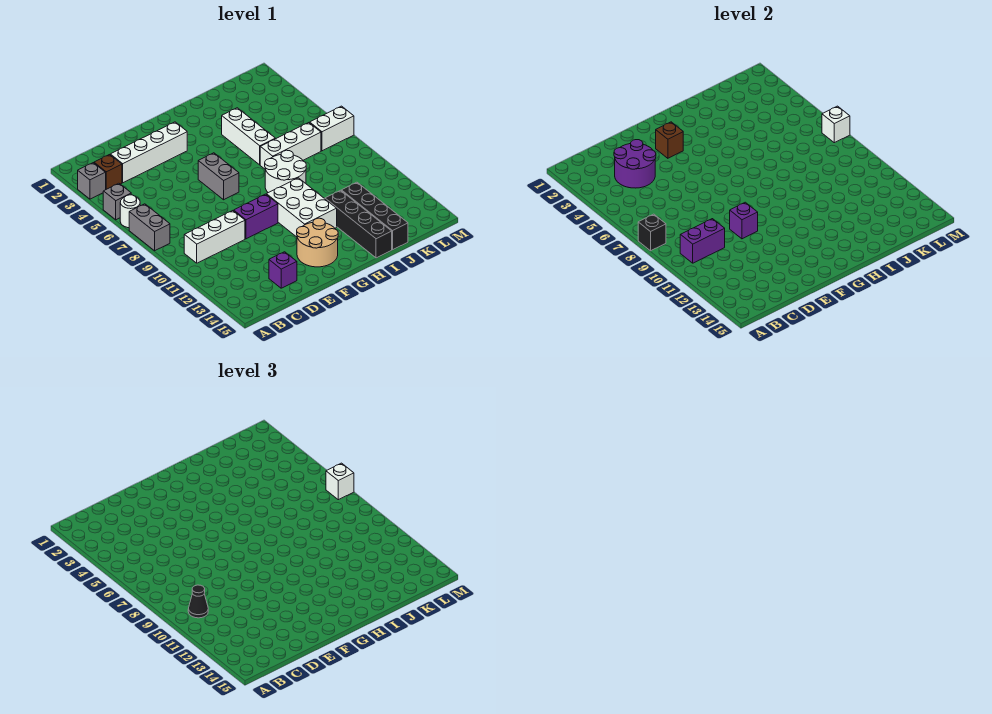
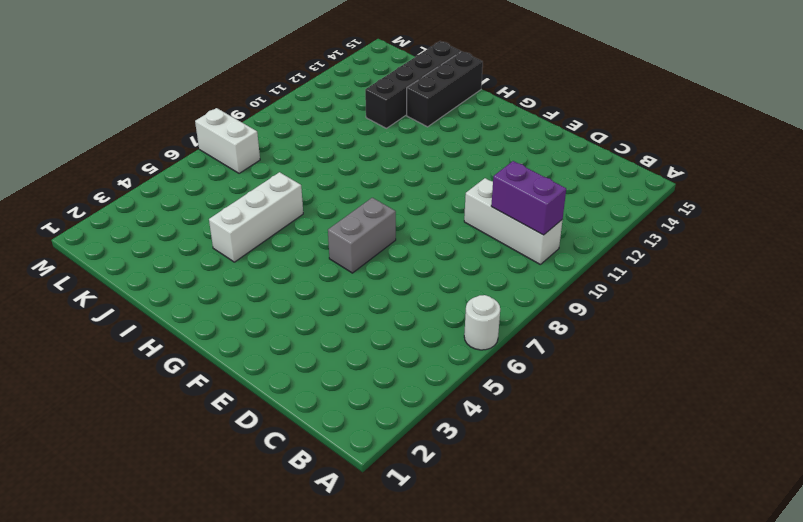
black brick I13:I15 level 1 -> black brick I12:I15 level 1
none -> grey brick A3 level 1
none -> grey brick A5 level 1
none -> grey brick A7:A8 level 1

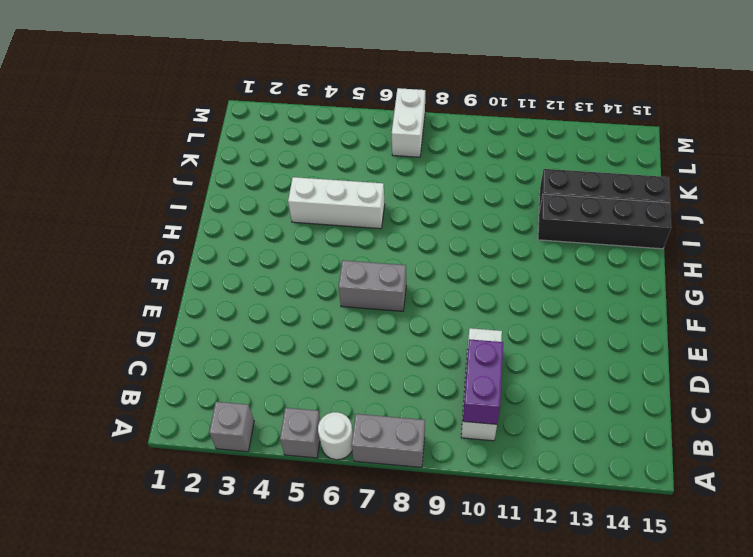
none -> brown brick B3 level 1
none -> white brick C3:F3 level 1
none -> purple brick D14 level 1

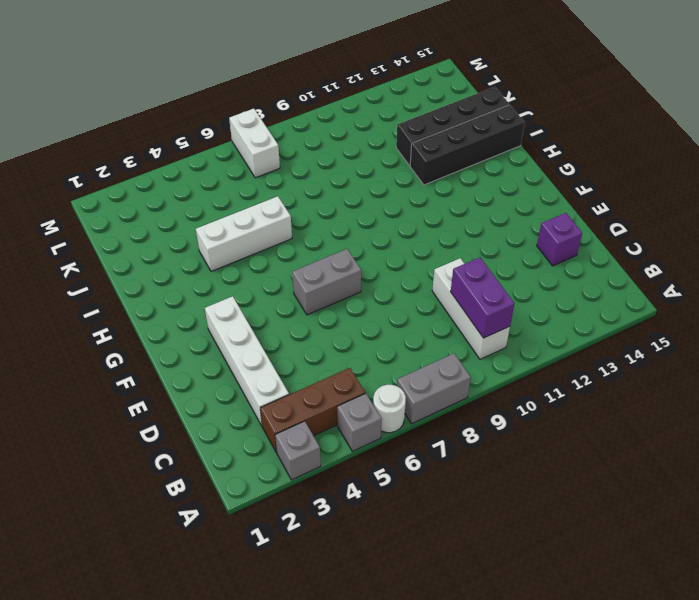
brown brick B3:B5 level 1 -> brown brick B3 level 1
none -> purple brick E10:F10 level 1
none -> tan round brick F13:G14 level 1
none -> white brick G10:H12 level 1

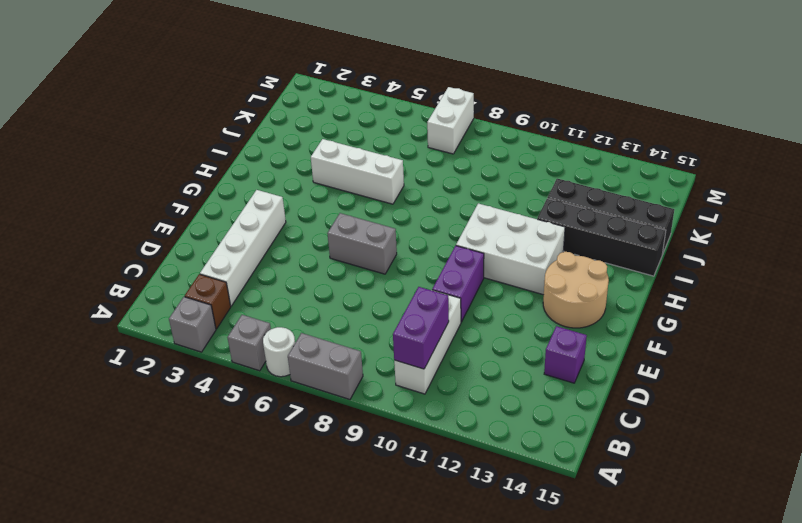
none -> white round brick H8:I9 level 1
none -> white brick I7:K7 level 1
none -> black brick A8 level 2

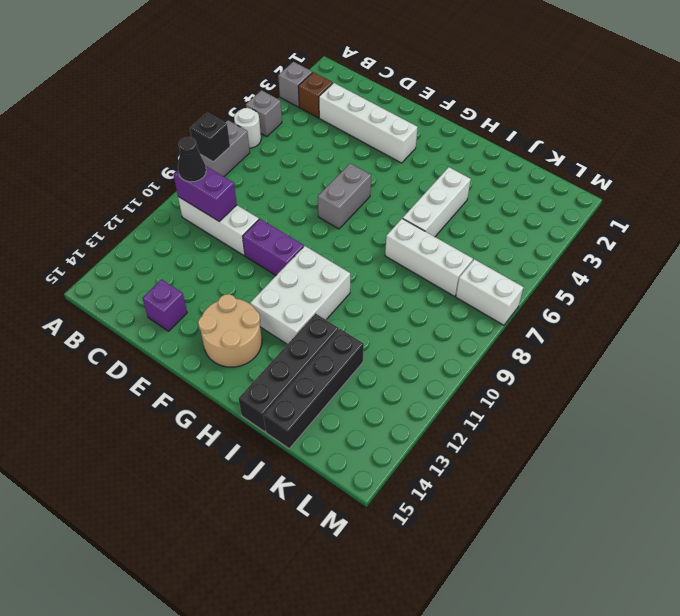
none -> white round brick H8:I9 level 1
none -> purple round brick C3:D4 level 2
none -> purple brick E10 level 2

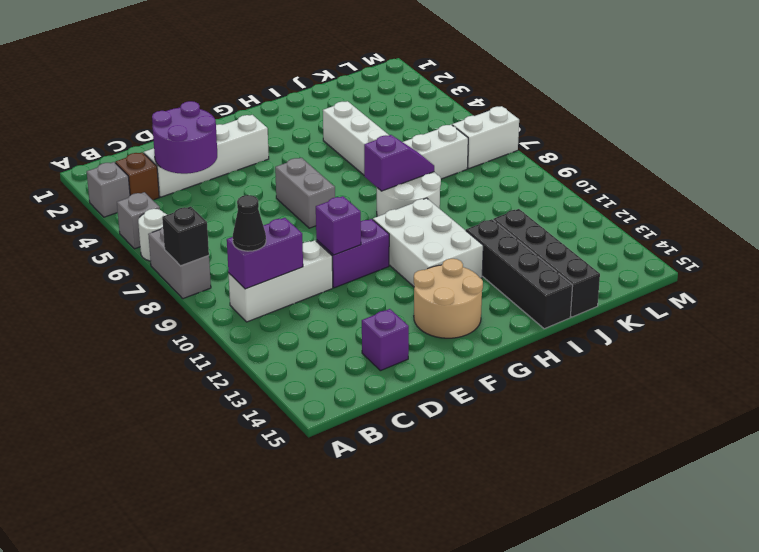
purple slope H8:I8 level 2 top H -> none
none -> brown brick F3 level 2
none -> white brick M7 level 2
none -> white brick M7 level 3

